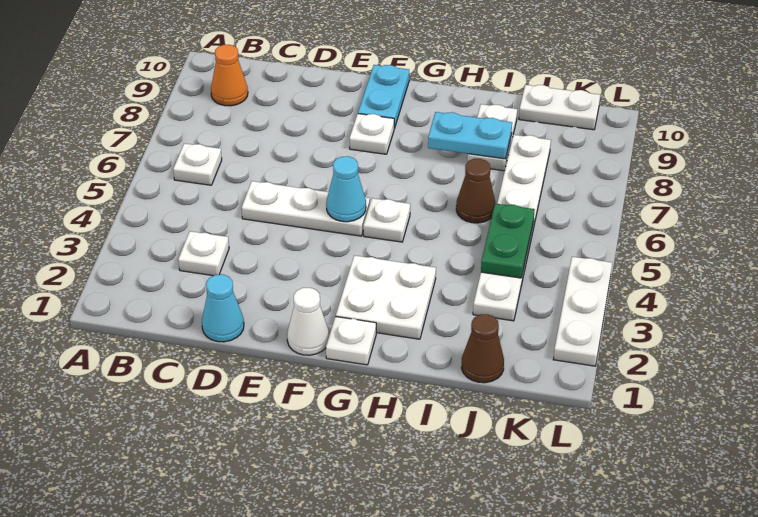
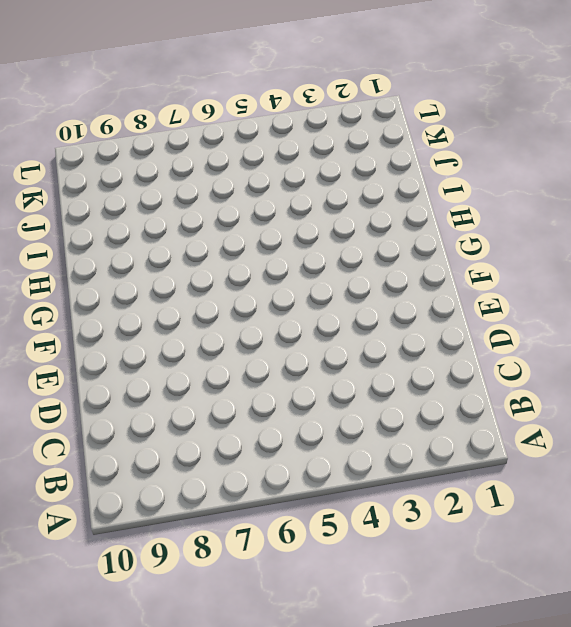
none -> white plate B6 level 1
none -> orange cone B9 level 1
none -> white plate C3 level 1

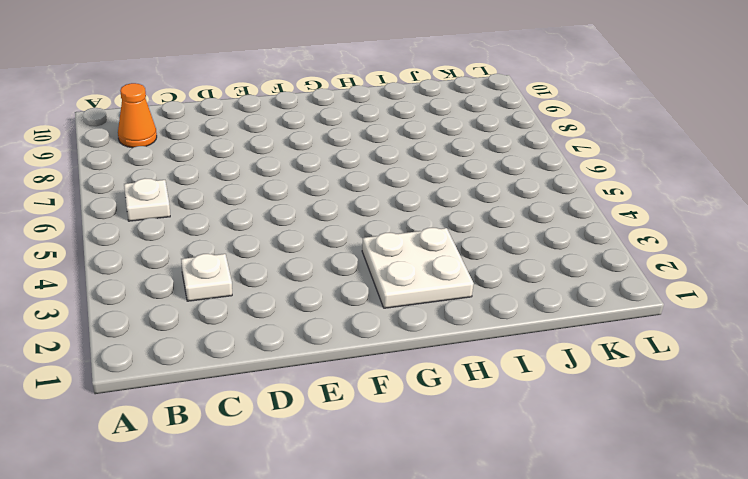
none -> cyan cone D1 level 1
none -> white plate D5:F5 level 1
none -> white cone F1 level 1

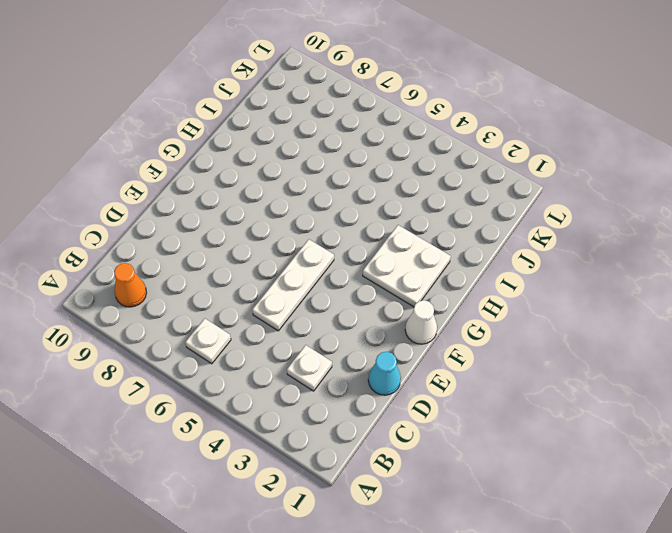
none -> white plate F8 level 1
none -> cyan plate F9:F10 level 1
none -> white plate G1 level 1

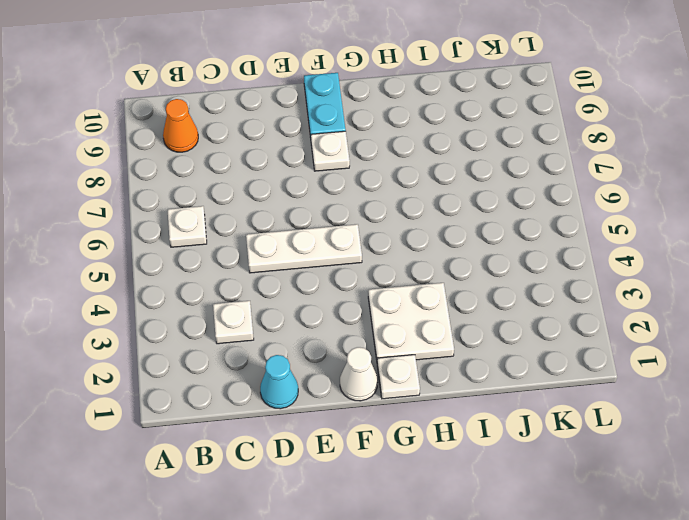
none -> white plate G5 level 1
none -> brown cone I6 level 1
none -> white plate I8:I9 level 1

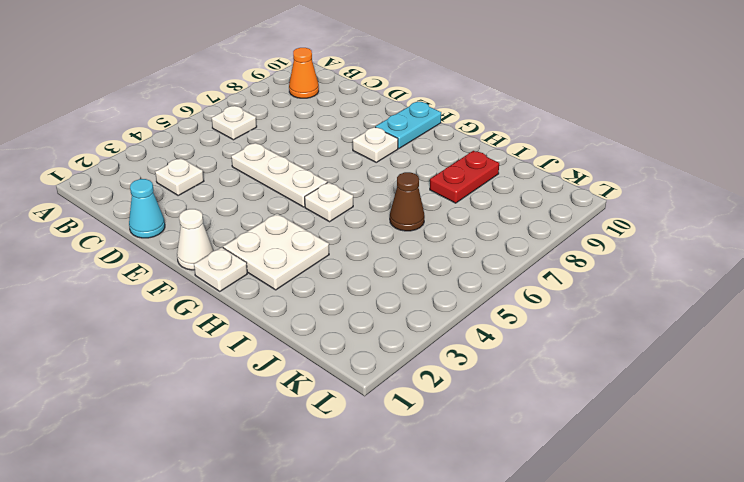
red plate I8:I9 level 1 -> white plate I8:I9 level 1
none -> brown cone J1 level 1
none -> white plate J3:J8 level 1
none -> white plate J10:K10 level 1

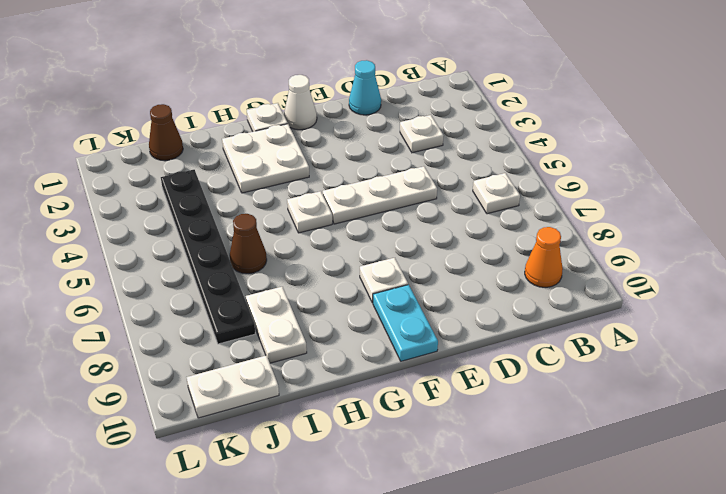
black plate J3:J8 level 1 -> white plate J3:J8 level 1
none -> white plate L2:L4 level 1
none -> cyan cone F5 level 2
none -> cyan plate H8:I8 level 2

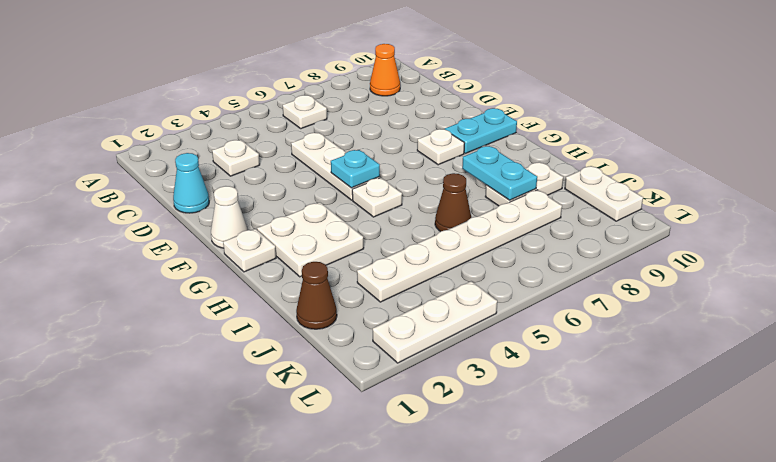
cyan plate F5 level 2 -> cyan cone F5 level 2
none -> green plate J4:J5 level 2

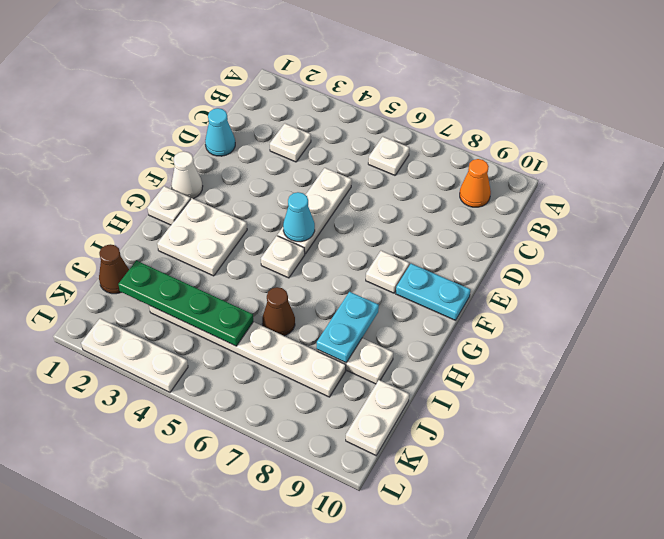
green plate J2:J5 level 2 -> green plate J4:J5 level 2

